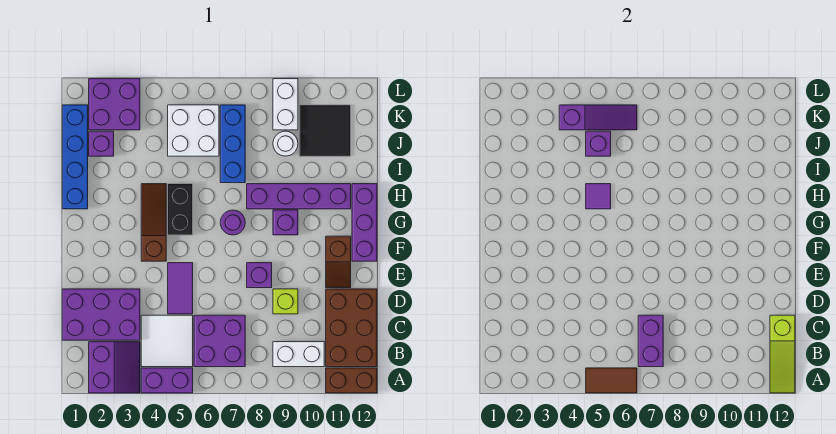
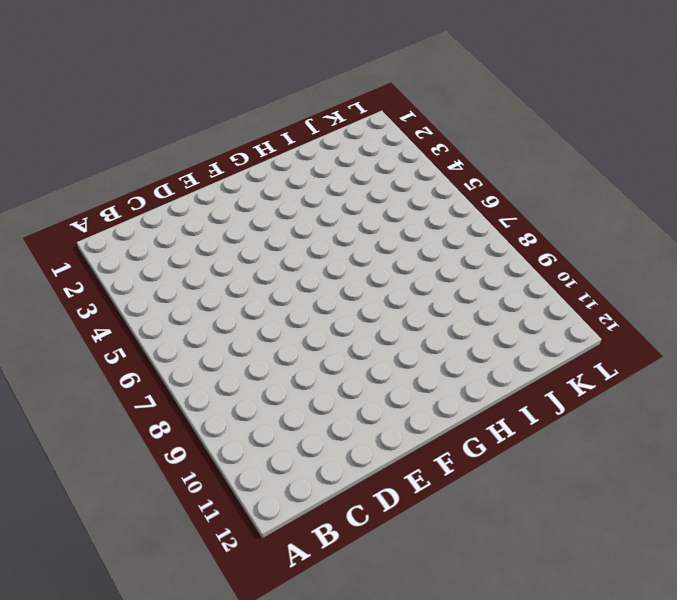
none -> purple slope A2:B3 level 1 top 2
none -> purple brick A4:A5 level 1
none -> brown brick A11:A12 level 1
none -> white tile B4:C5 level 1

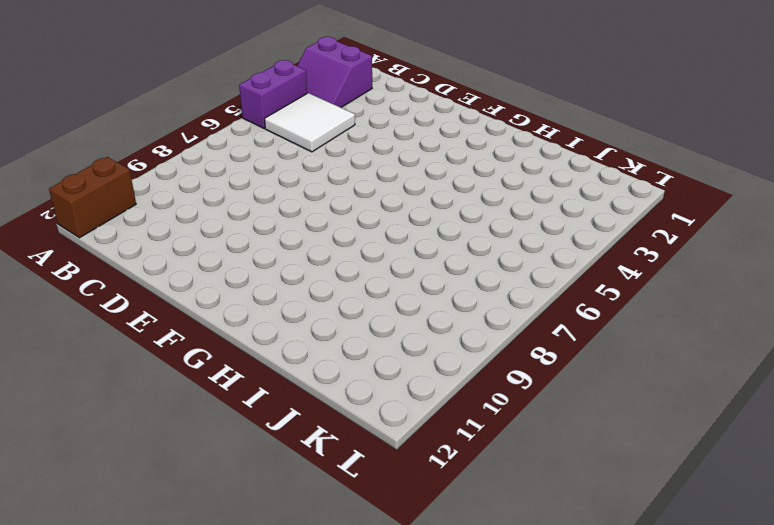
none -> purple brick B6:C7 level 1
none -> white brick B9:B10 level 1
none -> brown brick B11:D12 level 1
none -> purple brick C1:D3 level 1

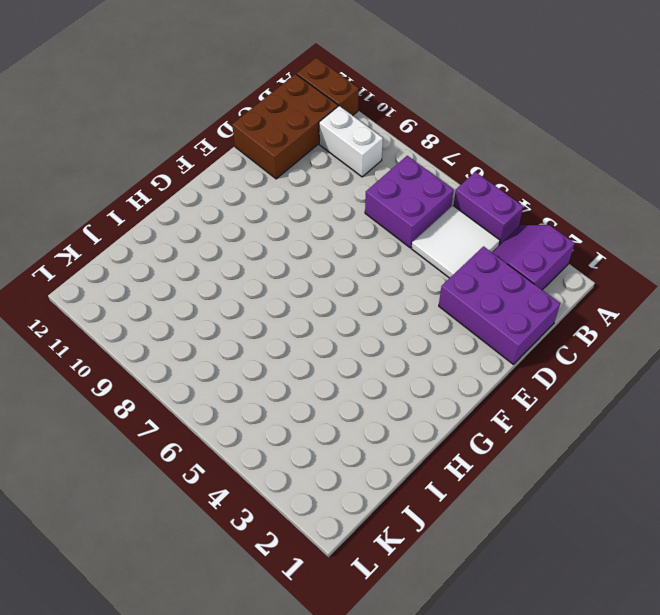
none -> purple tile D5:E5 level 1
none -> lime brick D9 level 1
none -> purple brick E8 level 1
none -> brown slope E11:F11 level 1 top F

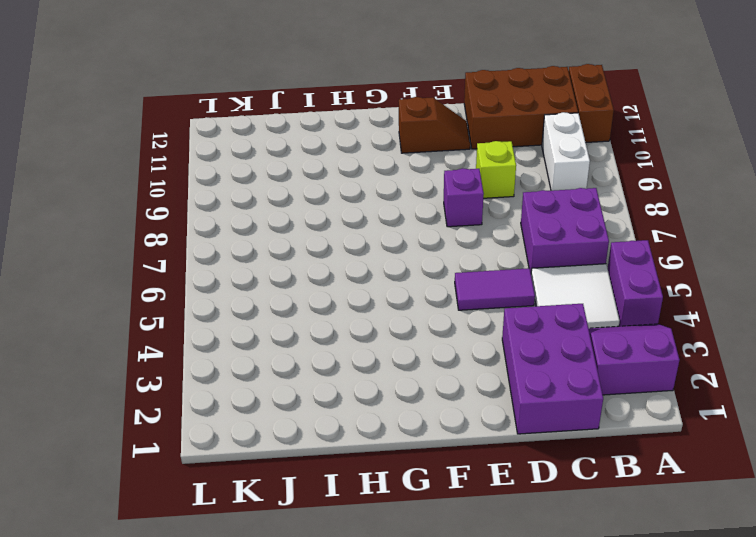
none -> brown slope F4:H4 level 1 top F
none -> purple brick F12:H12 level 1
none -> black brick G5:H5 level 1
none -> purple round brick G7 level 1

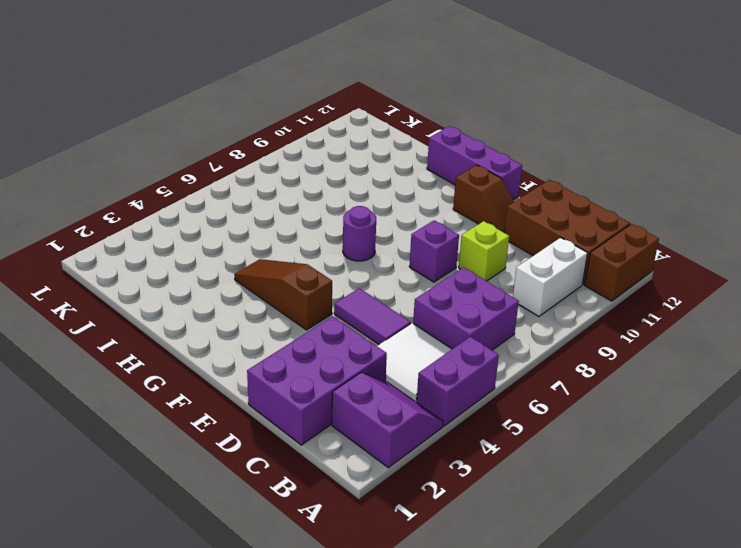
none -> black brick G5:H5 level 1
none -> purple brick G9 level 1
none -> blue brick H1:K1 level 1
none -> purple brick H8:H11 level 1

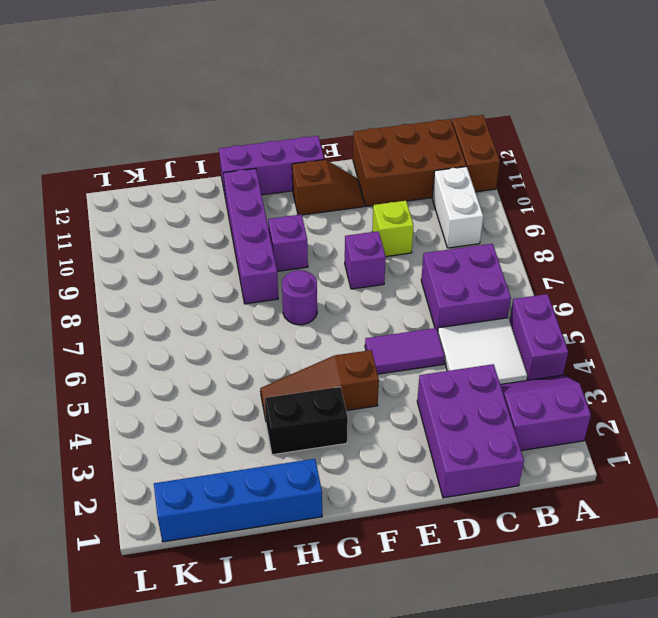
black brick G3:H3 level 1 -> black brick G5:H5 level 1
none -> blue brick I7:K7 level 1
none -> purple brick J2 level 1
none -> white brick J5:K6 level 1
none -> white round brick J9 level 1

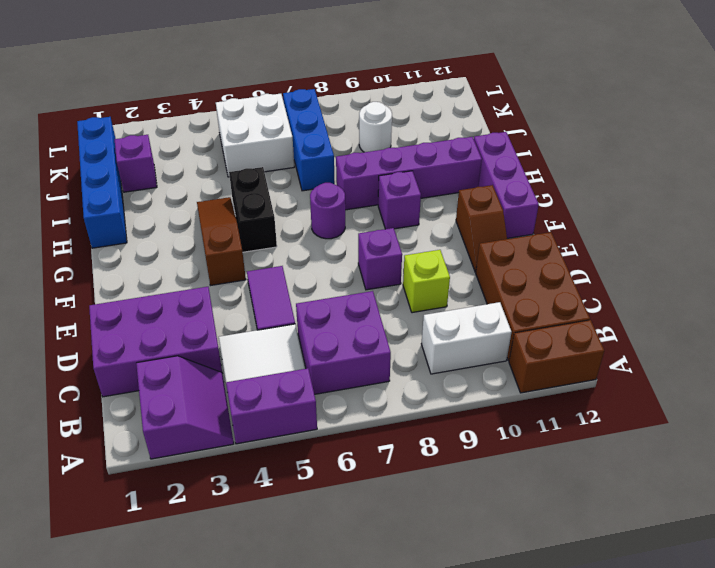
none -> black tile J10:K11 level 1
none -> purple brick K2:L3 level 1
none -> white brick K9:L9 level 1
none -> brown tile A5:A6 level 2

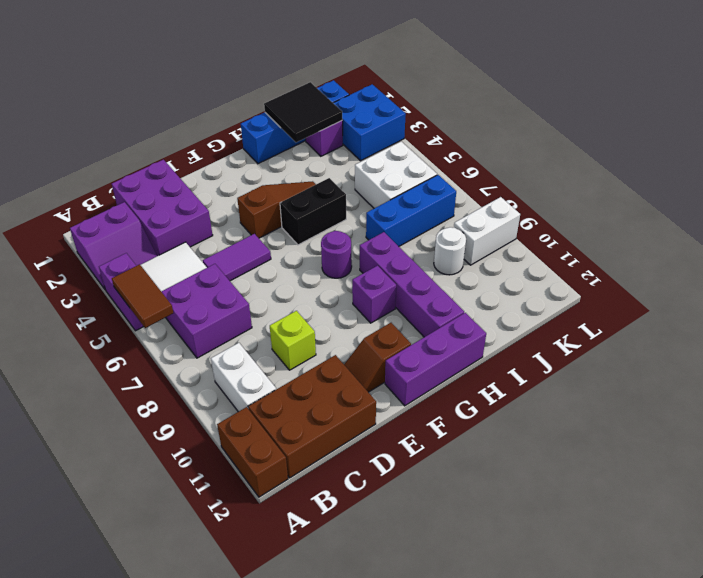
black tile I1:J2 level 2 -> black tile J10:K11 level 1
blue brick K2:L3 level 1 -> purple brick K2:L3 level 1
none -> purple brick E8 level 1
none -> lime slope A12:C12 level 2 top C
none -> purple brick B7:C7 level 2
none -> purple tile H5 level 2

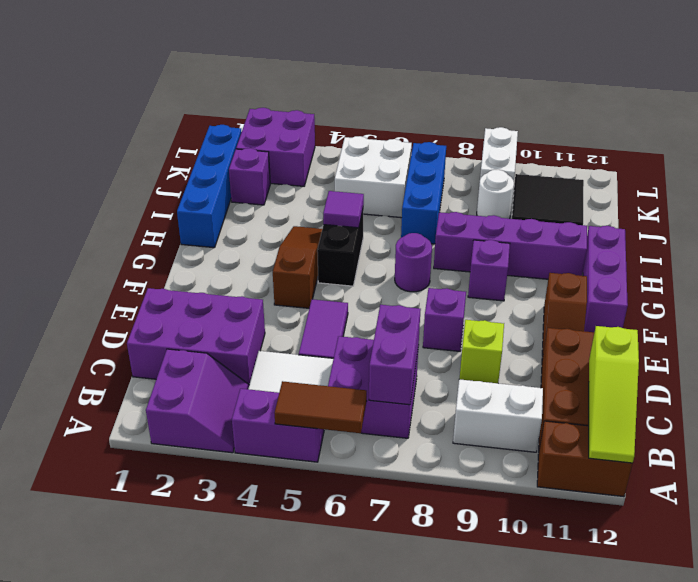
none -> purple brick J5 level 2
none -> purple slope K4:K6 level 2 top 4

